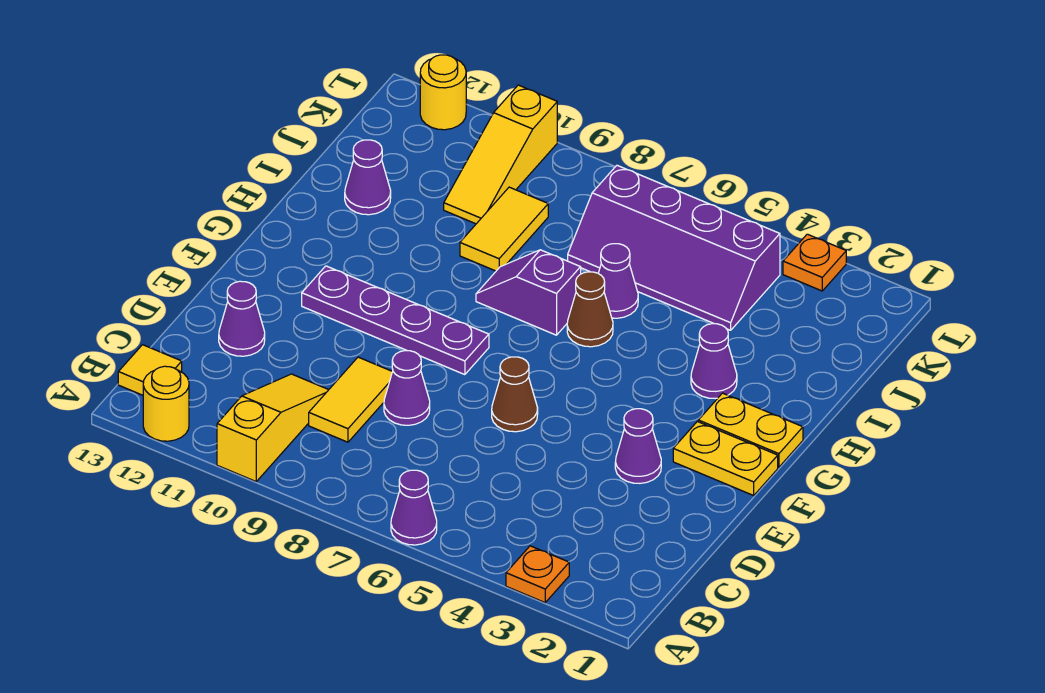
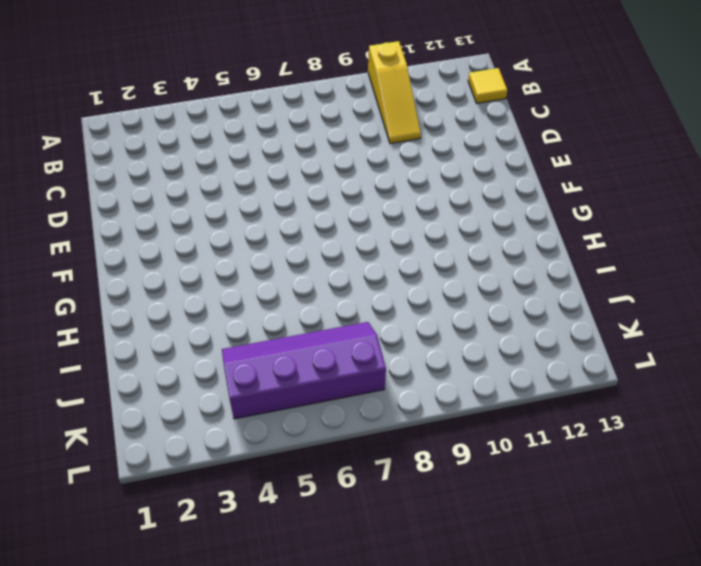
none -> orange plate A3 level 1
none -> purple cone A6 level 1
none -> yellow round brick A12 level 1

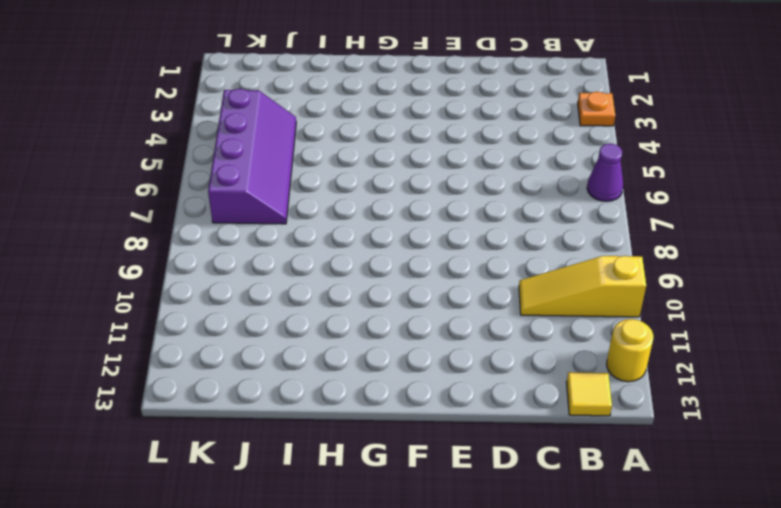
none -> yellow tile C9:D9 level 1
none -> purple cone D8 level 1
none -> purple cone D12 level 1

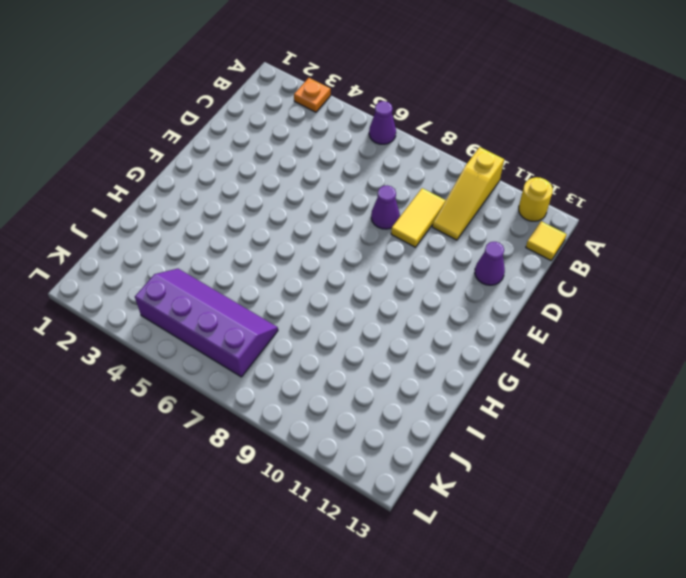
none -> purple cone E3 level 1
none -> brown cone E6 level 1
none -> yellow plate F1:F2 level 1

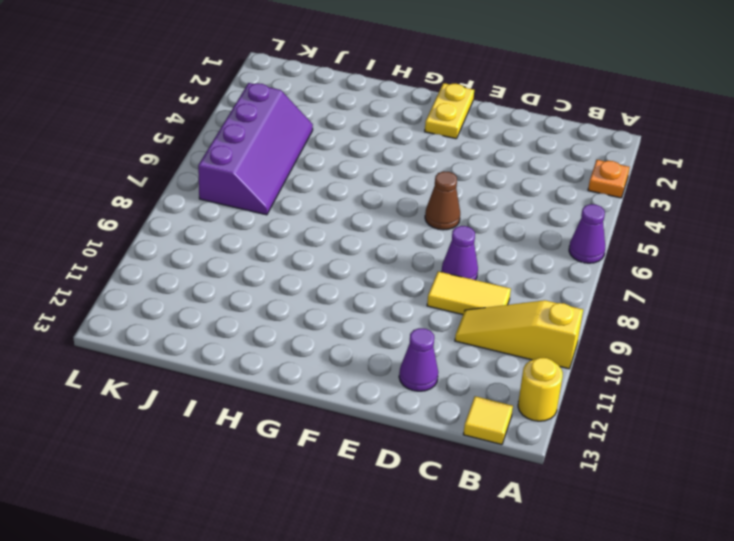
none -> purple cone E3 level 1
none -> purple plate F8:F11 level 1
none -> yellow plate G1:G2 level 1

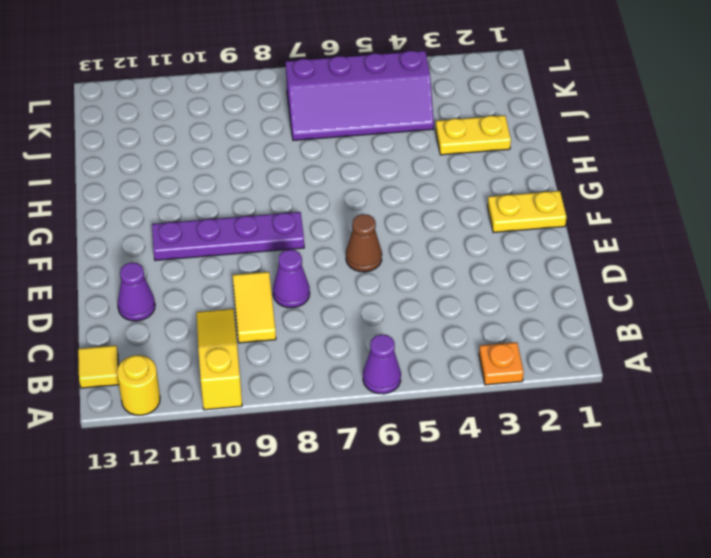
yellow plate I2:I3 level 1 -> yellow plate G1:G2 level 1
none -> purple cone E3 level 1
none -> purple cone H3 level 1
none -> brown cone H6 level 1

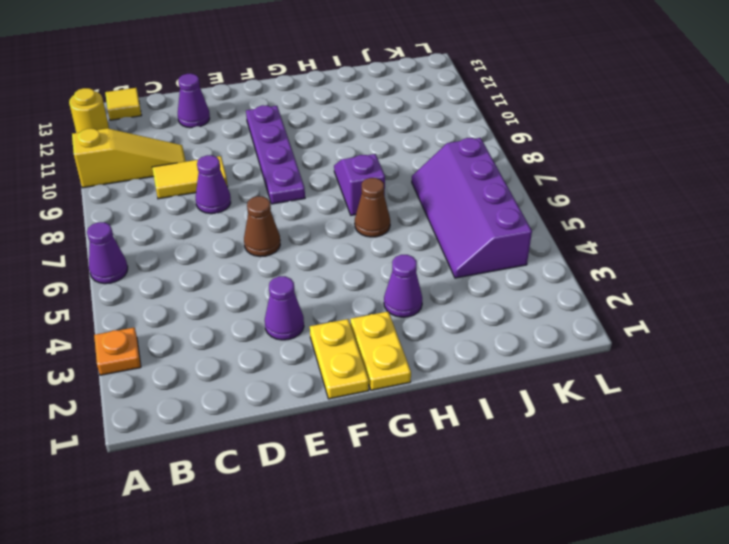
none -> purple cone I6 level 1
none -> yellow tile I9:J9 level 1
none -> purple cone I12 level 1

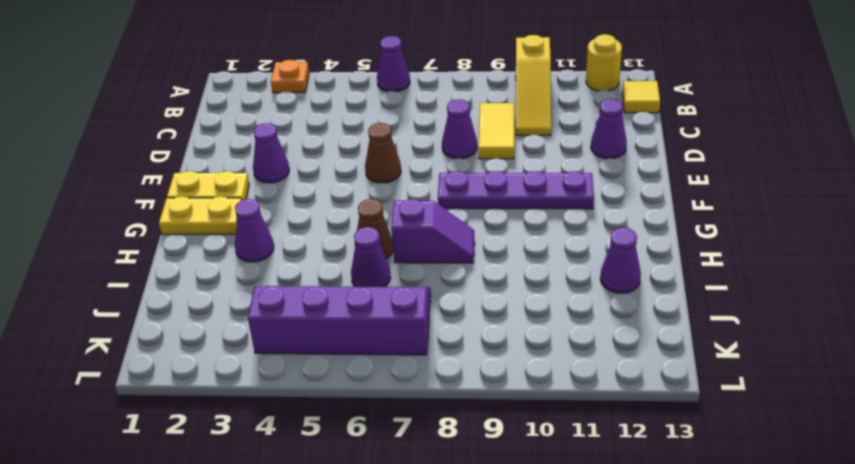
none -> yellow tile I9:J9 level 1
none -> yellow slope J10:L10 level 1 top L
none -> orange plate L3 level 1

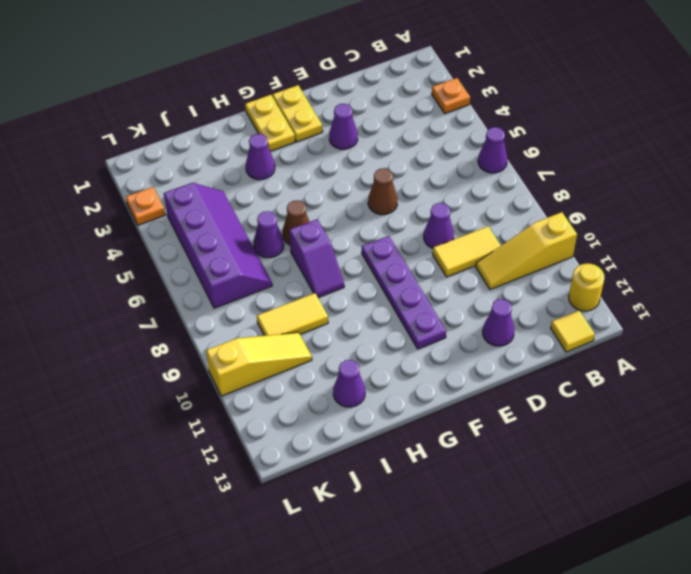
none -> yellow round brick L12 level 1

